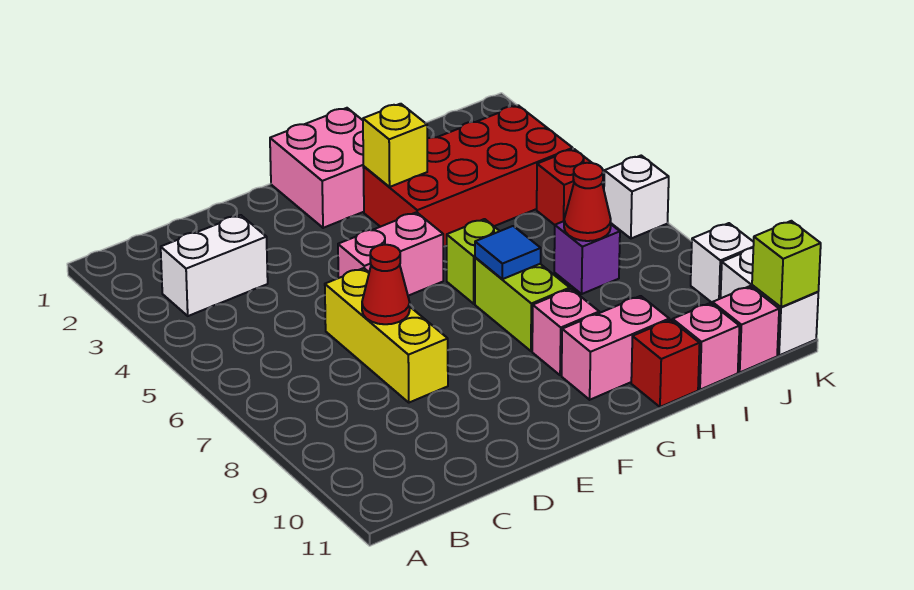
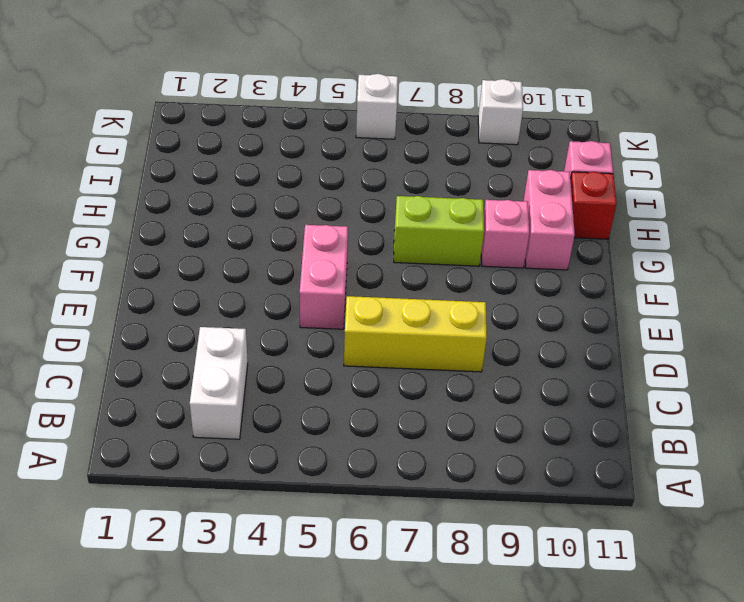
none -> pink brick F1:G2 level 1
none -> red brick G3:J4 level 1
none -> lime brick G6 level 1

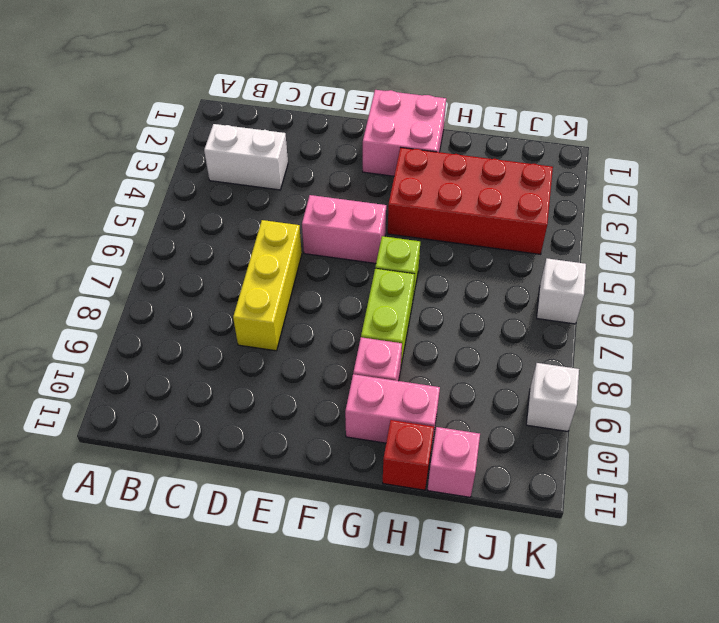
none -> purple brick I7 level 1
none -> red brick J5 level 1
none -> pink brick J11 level 1

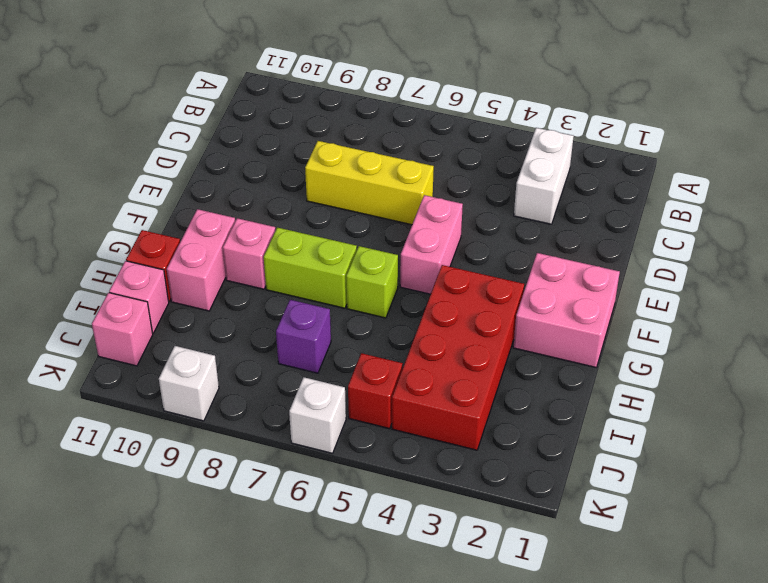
none -> white brick K10:K11 level 1
none -> red cone D7 level 2
none -> yellow brick G3 level 2

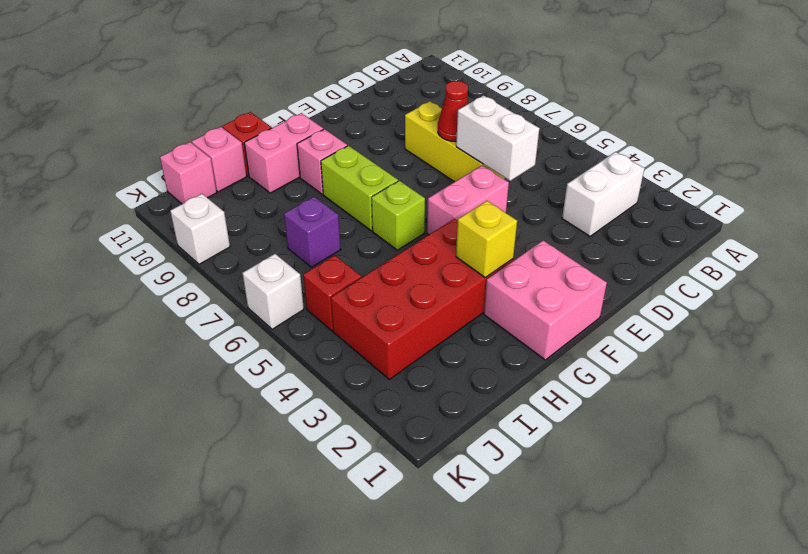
white brick D5:D6 level 2 -> white brick K10:K11 level 1
none -> blue tile G7 level 2
none -> red cone I7 level 2
none -> lime brick K11 level 2

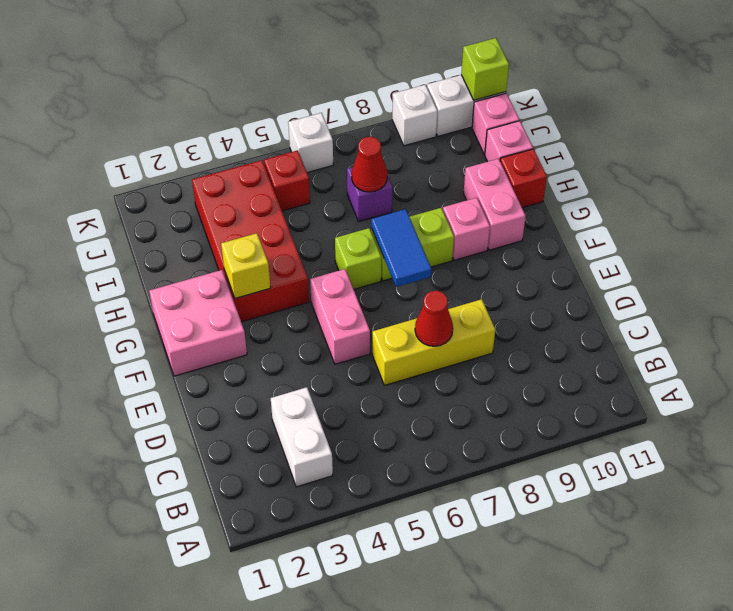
blue tile F7:G7 level 2 -> blue tile G7 level 2

